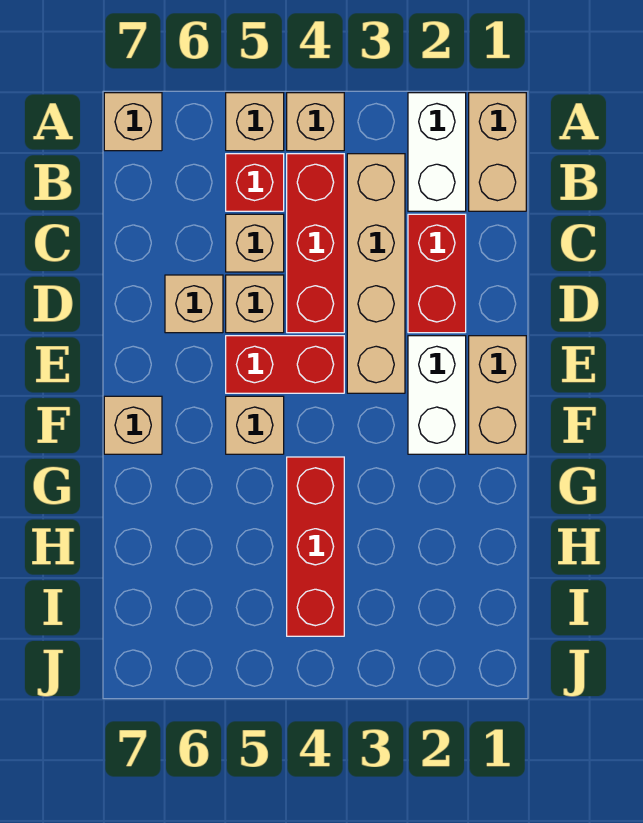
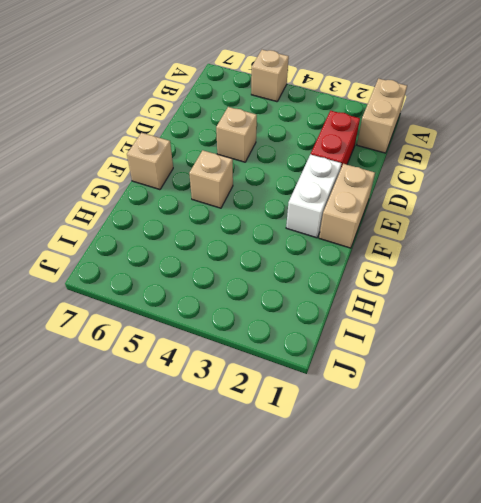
none -> white brick A2:B2 level 1
none -> tan brick A4 level 1
none -> tan brick A7 level 1

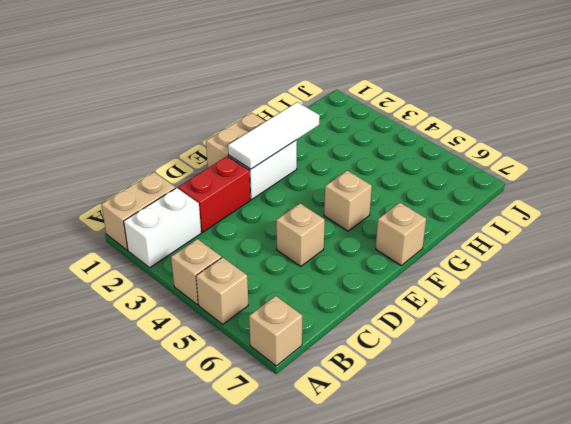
white tile E2:G2 level 2 -> none
none -> tan brick B3:E3 level 1
none -> red brick B4:D4 level 1
none -> red brick B5 level 1

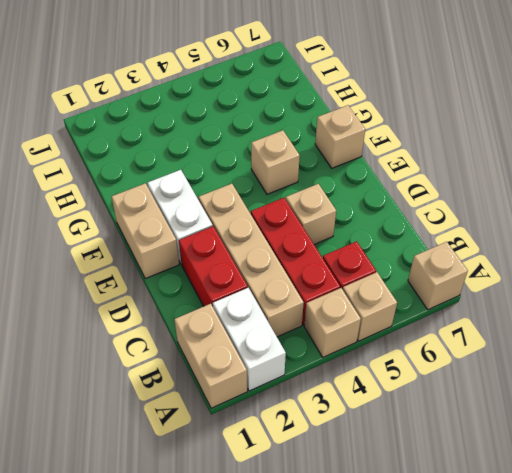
none -> tan brick C5 level 1
none -> tan brick D6 level 1
none -> red brick E4:E5 level 1

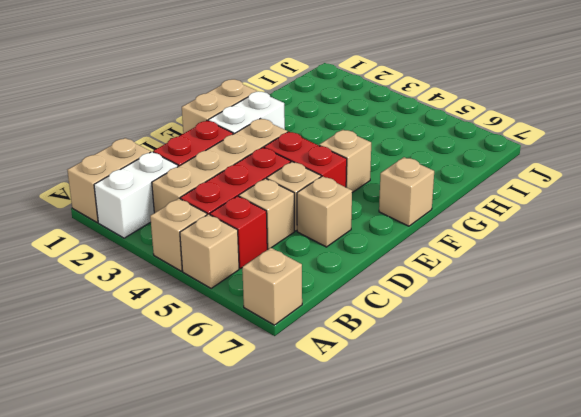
none -> red brick G4:I4 level 1

